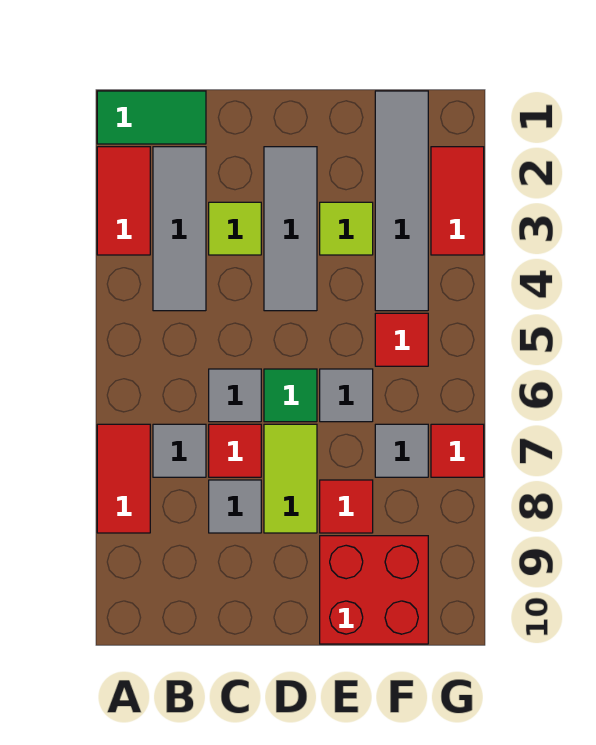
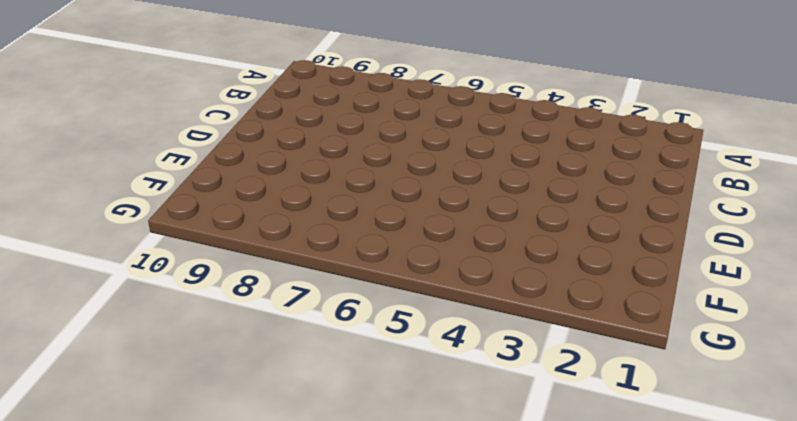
none -> green tile A1:B1 level 1
none -> red tile A2:A3 level 1
none -> red tile A7:A8 level 1

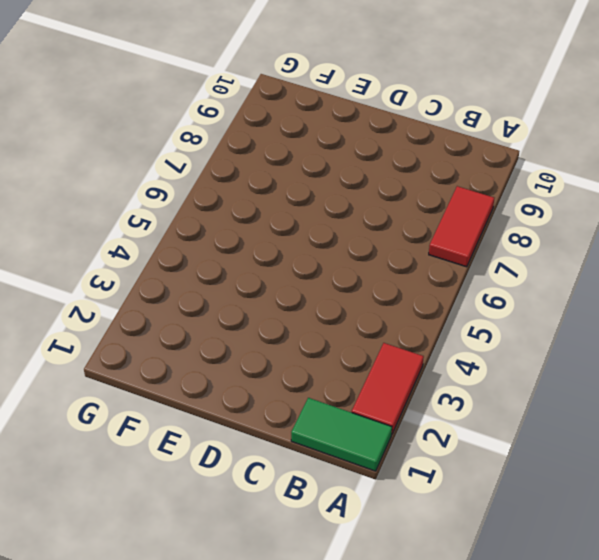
none -> grey tile B2:B4 level 1
none -> grey tile B7 level 1
none -> lime tile C3 level 1

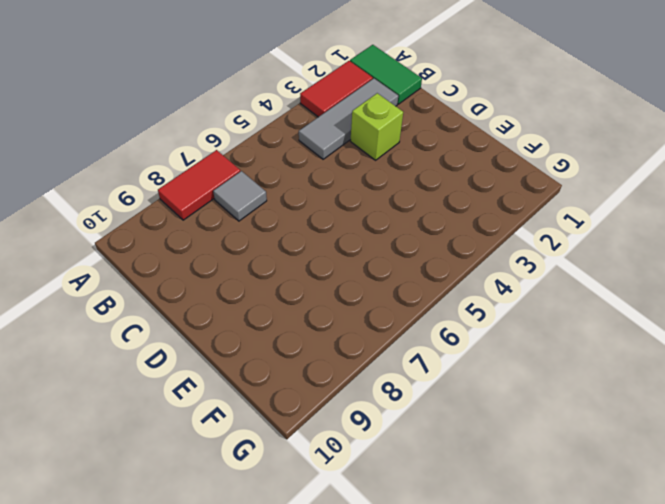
lime brick C3 level 1 -> lime tile C3 level 1
none -> grey tile C6 level 1
none -> red tile C7 level 1
none -> grey tile C8 level 1

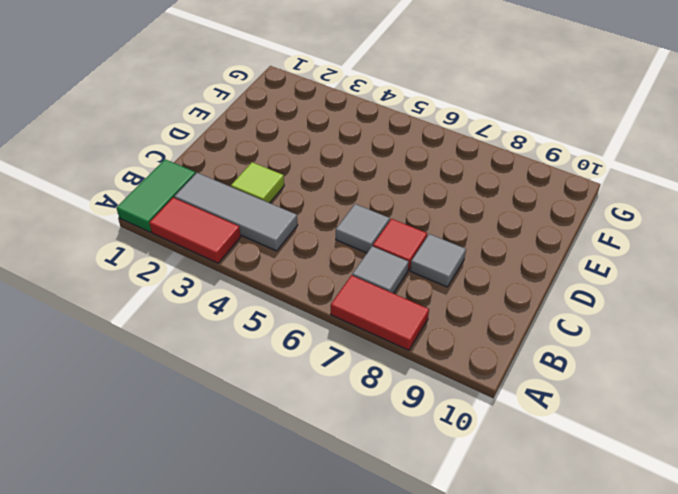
none -> grey tile D2:D4 level 1
none -> green tile D6 level 1
none -> lime tile D7:D8 level 1

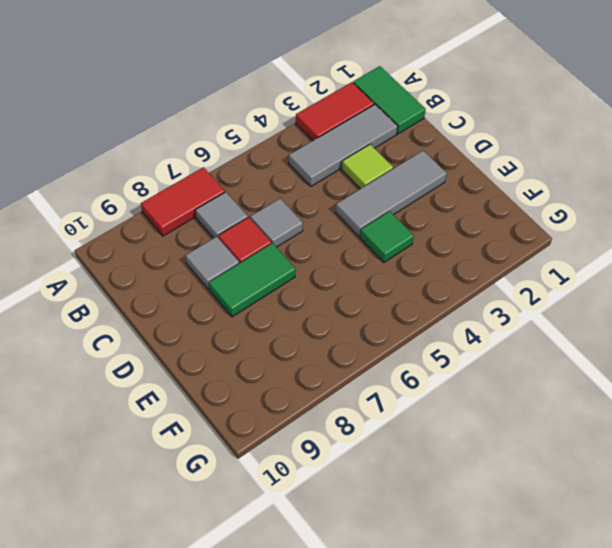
green tile D7:D8 level 1 -> lime tile D7:D8 level 1
green tile E4 level 1 -> green tile D6 level 1
none -> lime tile E3 level 1
none -> grey tile E6 level 1
none -> red tile E8 level 1

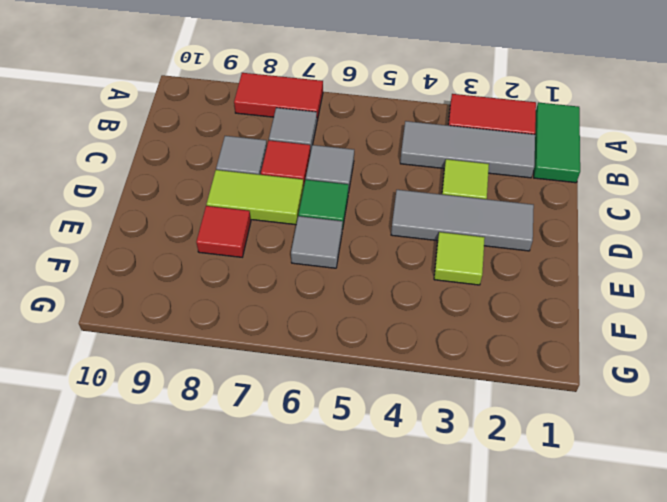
none -> red brick E9:F10 level 1
none -> grey tile F1:F4 level 1
none -> red tile F5 level 1

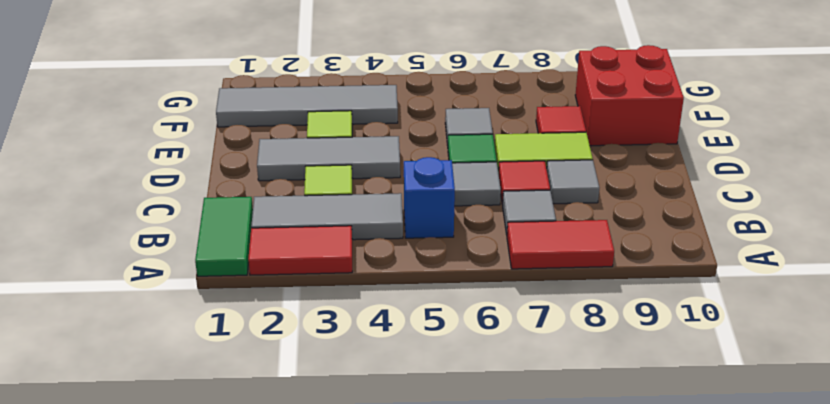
blue brick B5 level 1 -> none
none -> red tile F5 level 1
none -> grey tile F7 level 1
none -> red tile G2:G3 level 1

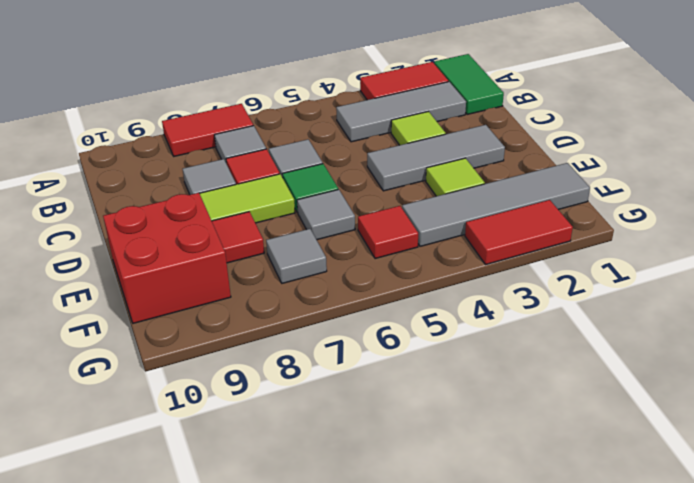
none -> red tile G7 level 1

